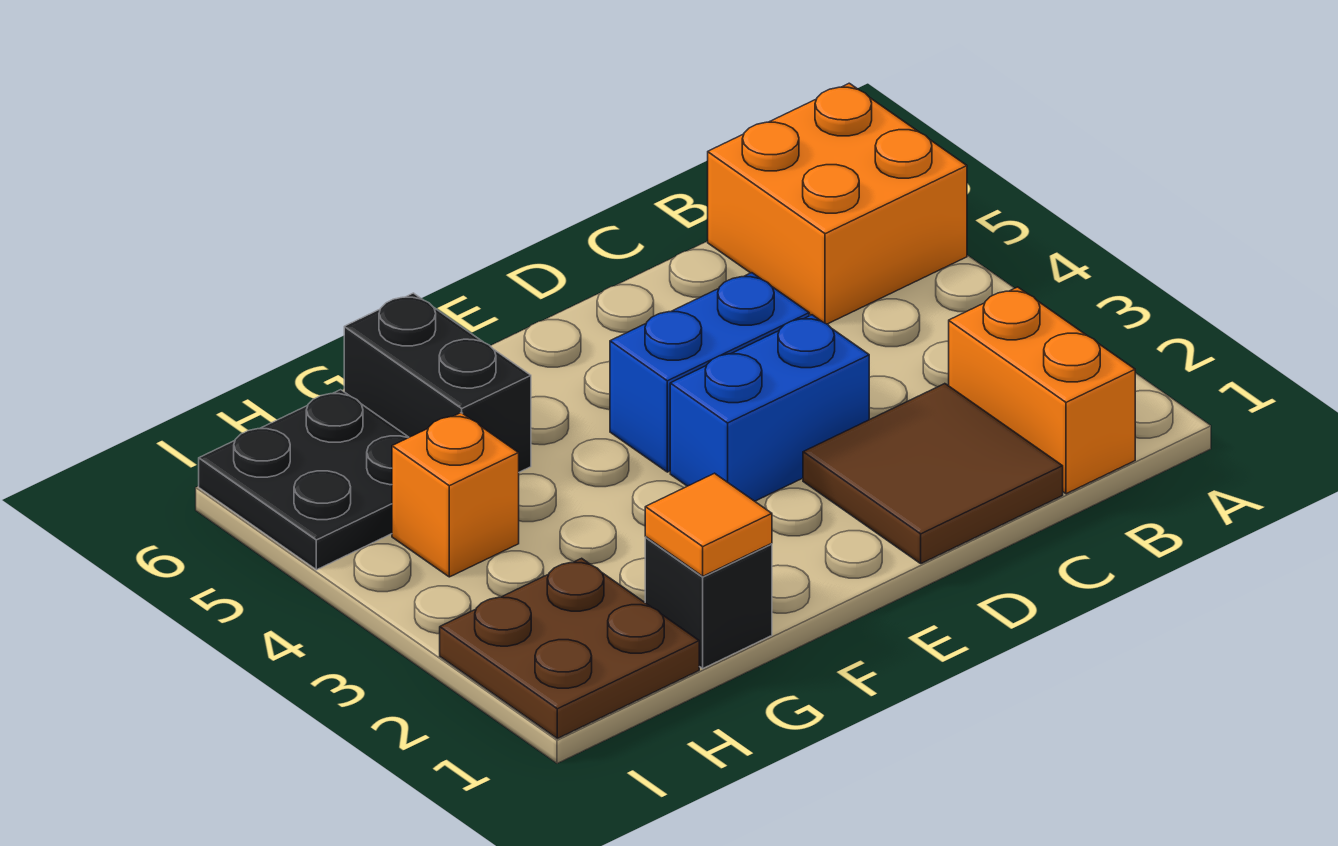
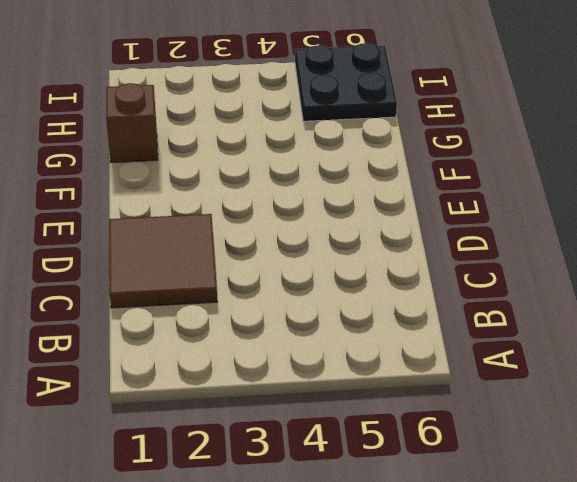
brown brick G1 level 1 -> black brick G1 level 1
none -> orange brick A5:B6 level 1
none -> orange brick B1:B2 level 1

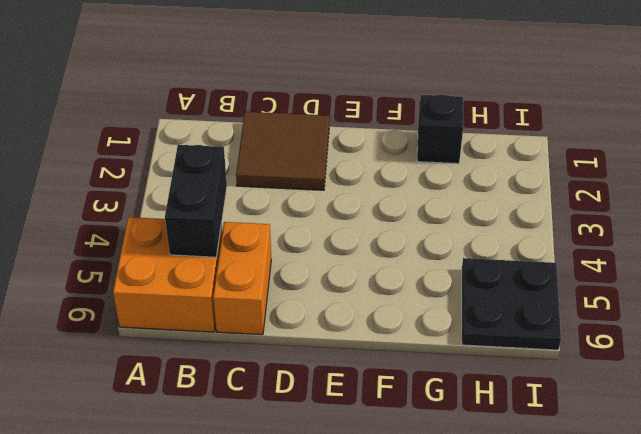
black brick B4:B5 level 2 -> black brick G5:G6 level 1
orange brick C5:C6 level 1 -> orange brick B1:B2 level 1
none -> blue brick D3:E3 level 1
none -> blue brick D4:E4 level 1

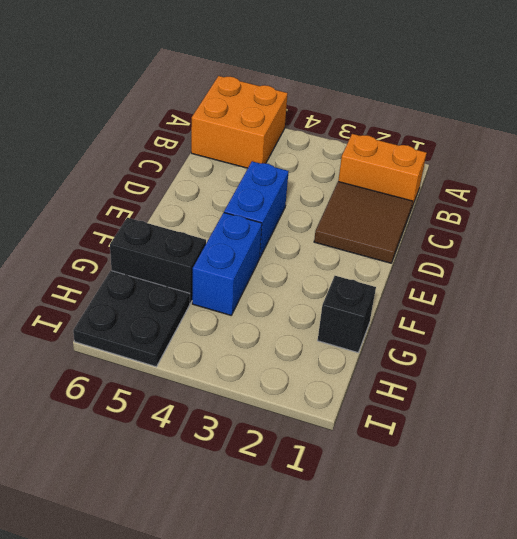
blue brick F4:G4 level 1 -> blue brick D3:E3 level 1
none -> brown plate H1:I2 level 1
none -> orange brick H4 level 1

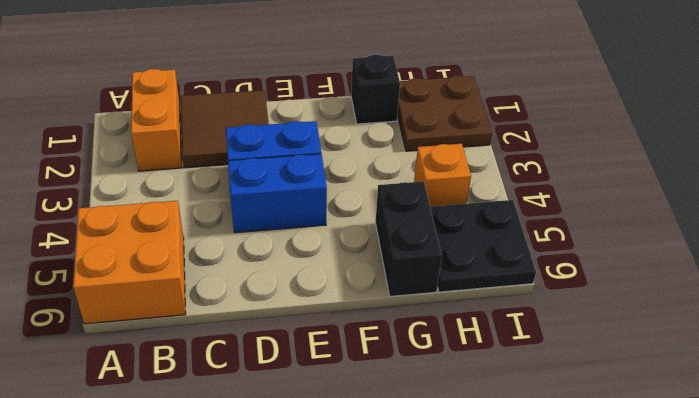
none -> orange tile G1 level 2

